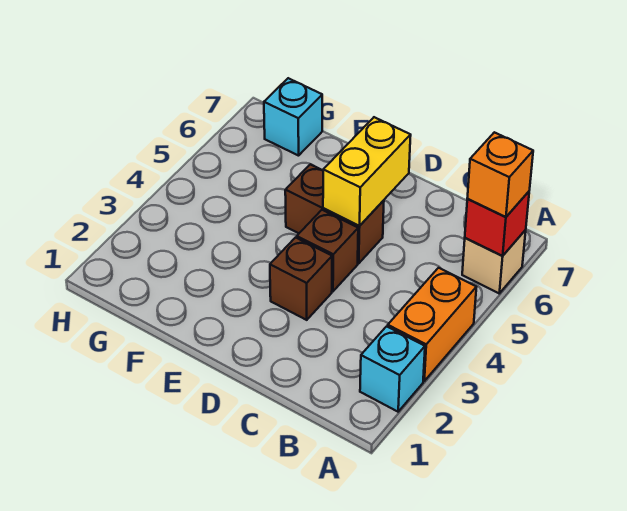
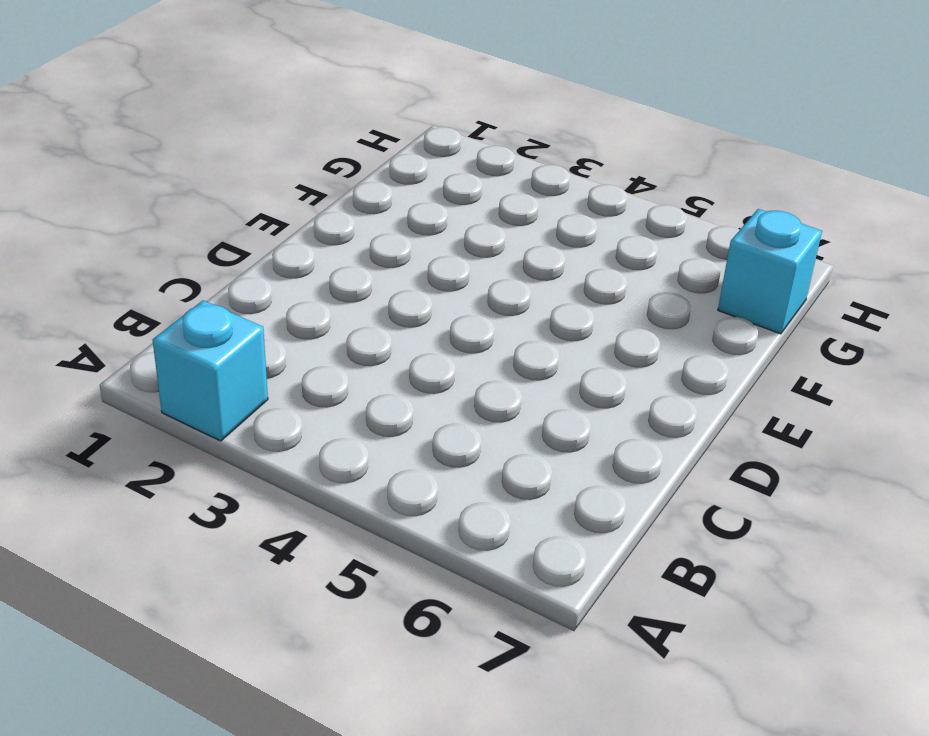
none -> orange brick A3:A4 level 1
none -> tan brick A6 level 1

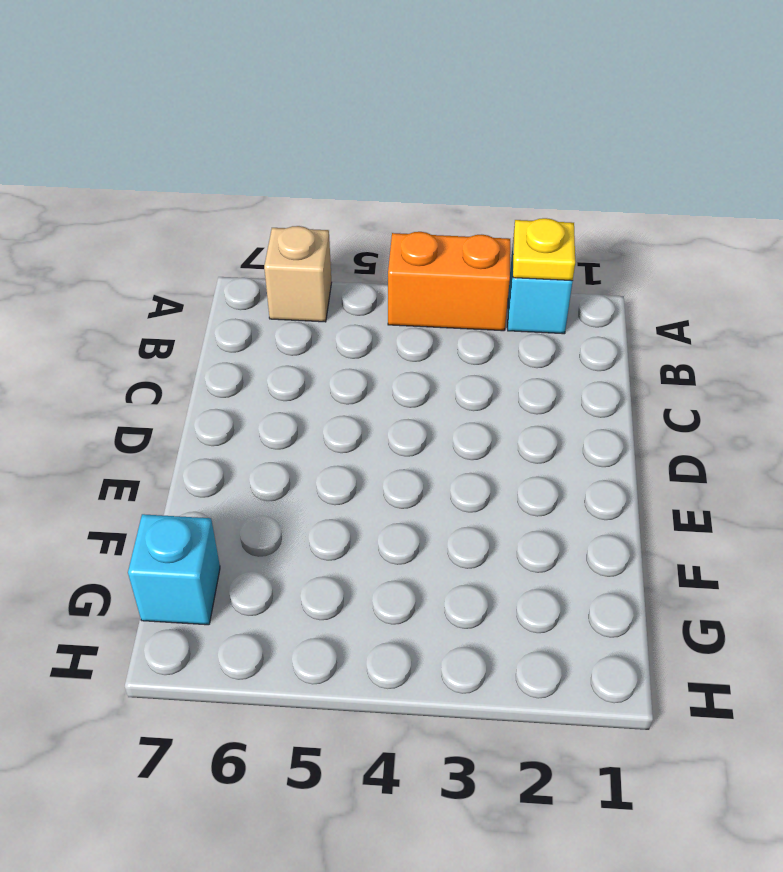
yellow plate A2 level 2 -> none
none -> brown brick D3 level 1
none -> brown brick D4 level 1

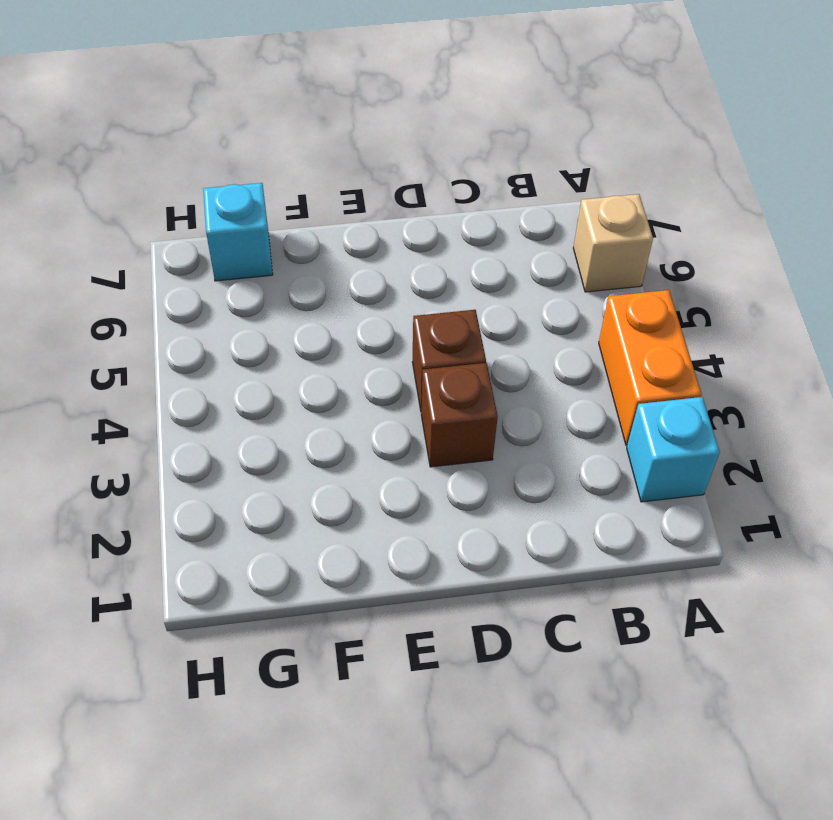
none -> brown brick D5:E5 level 1
none -> red brick A6 level 2

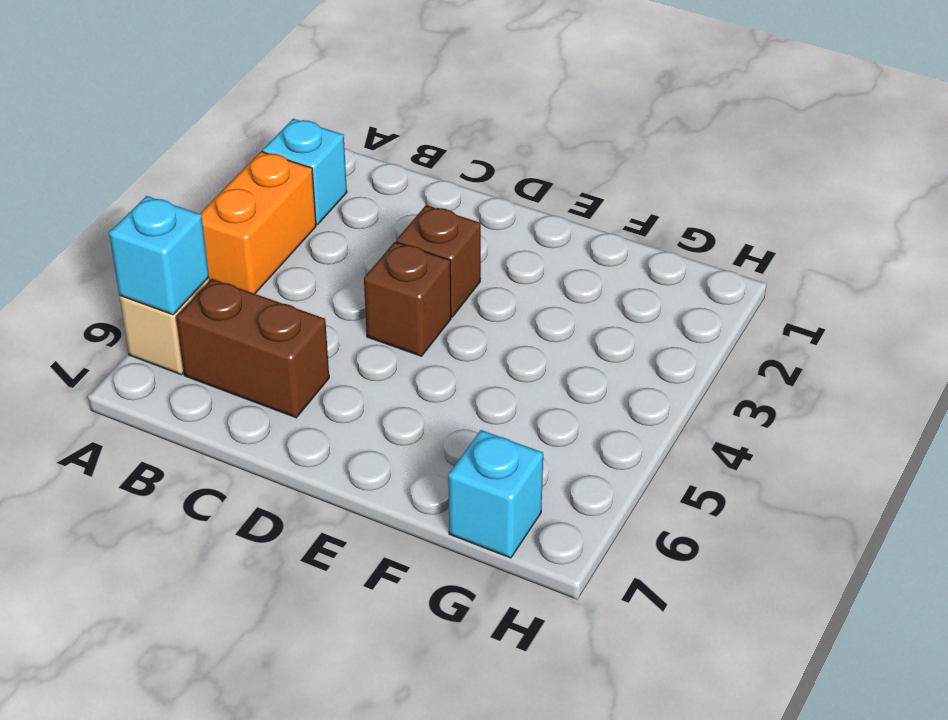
cyan brick A6 level 2 -> red brick A6 level 2
brown brick B6:C6 level 1 -> brown brick D5:E5 level 1
none -> yellow brick D5:D6 level 2
none -> orange brick A6 level 3

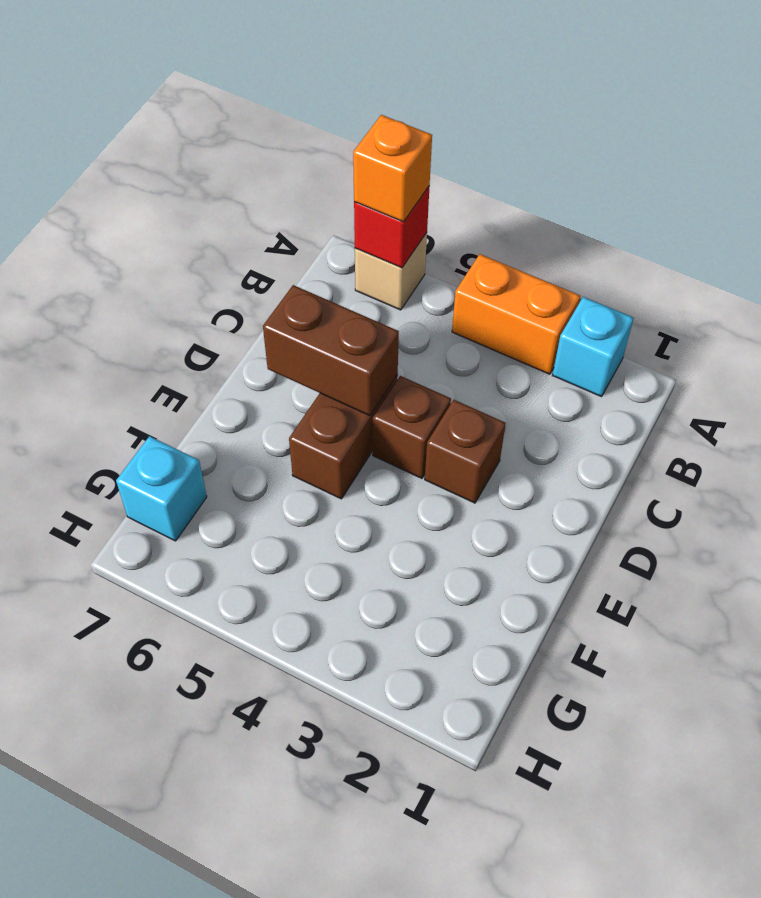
brown brick D5:D6 level 2 -> yellow brick D5:D6 level 2

